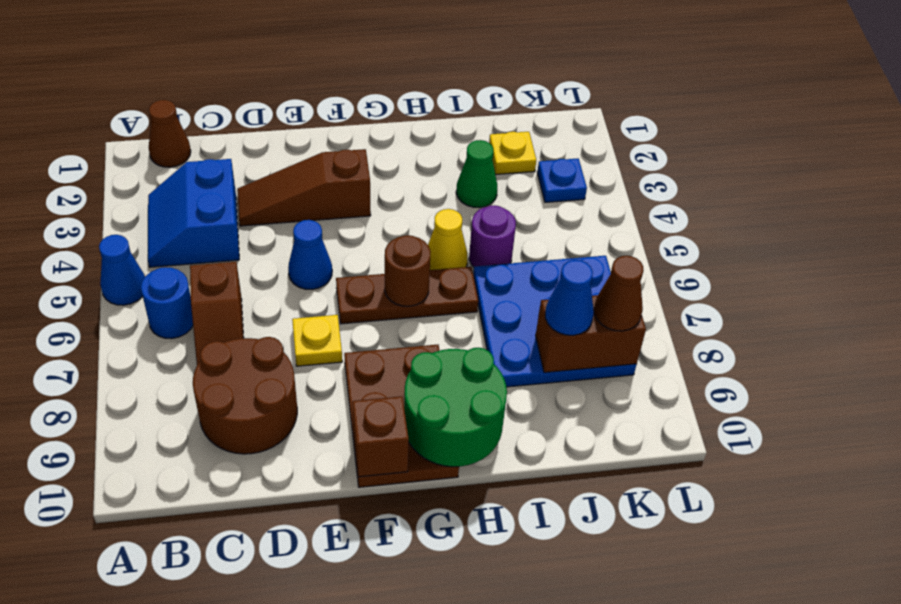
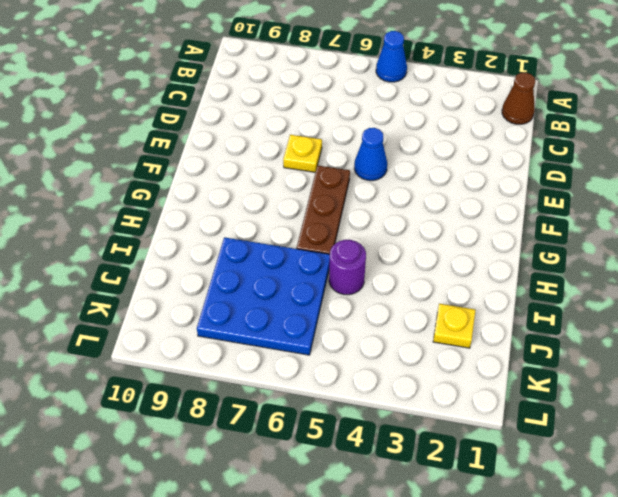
none -> blue slope B3:C4 level 1 top C
none -> blue round brick B6 level 1
none -> brown slope C6:C7 level 1 top 6

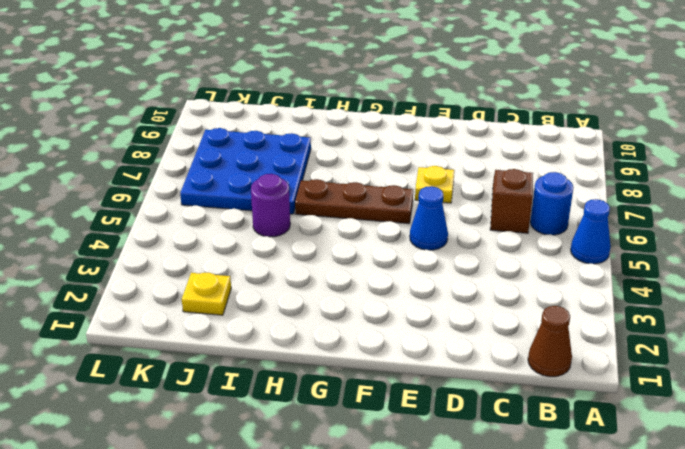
none -> blue slope B3:C4 level 1 top C
none -> brown round brick C8:D9 level 1
none -> brown slope D3:F3 level 1 top F

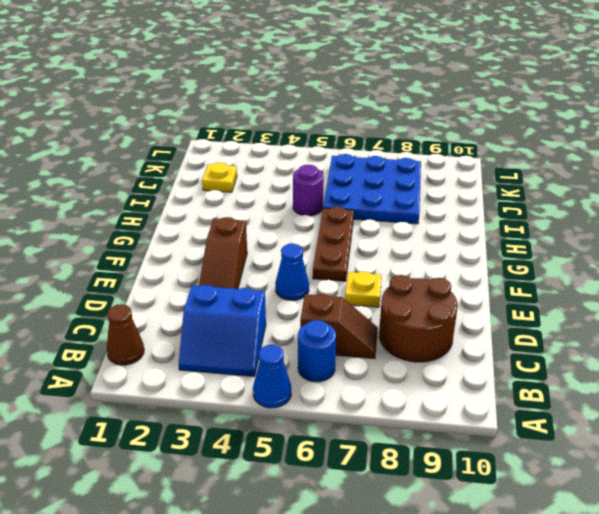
none -> brown plate F8:G10 level 1
none -> yellow cone H5 level 1
none -> green cone I3 level 1

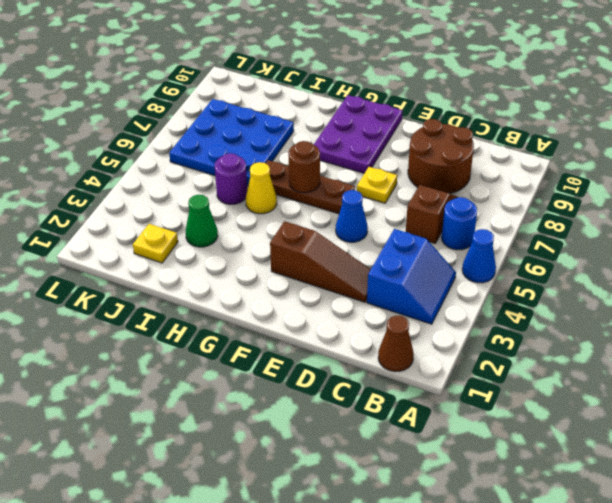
purple plate F8:G10 level 1 -> brown plate F8:G10 level 1
none -> blue plate K3 level 1
none -> brown brick F10 level 2
none -> green round brick G9:H10 level 2

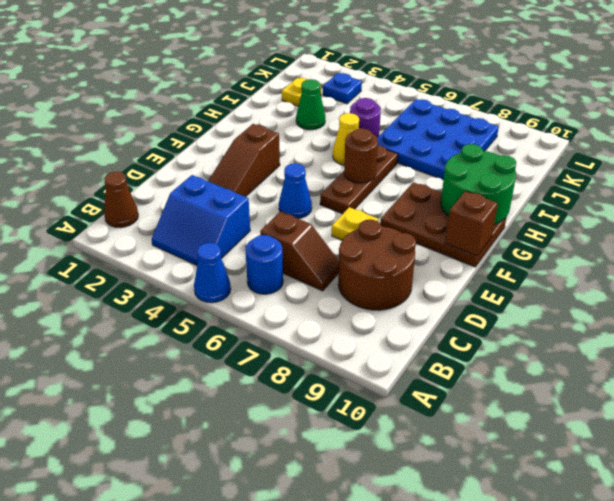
none -> brown brick J8:K8 level 2
none -> blue cone J8 level 3
none -> brown cone K8 level 3

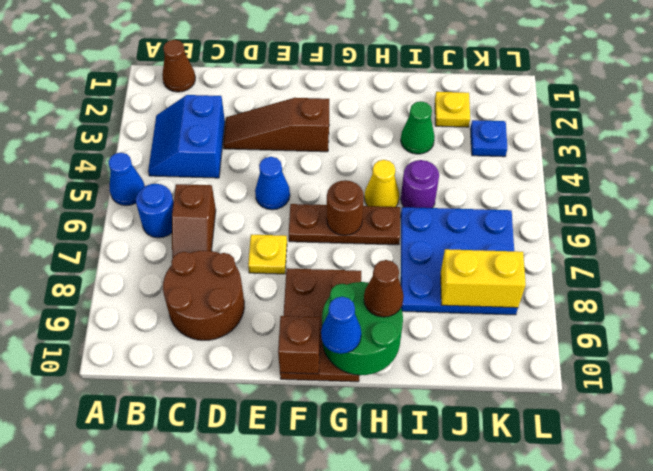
blue cone G10 level 3 -> blue cone J8 level 3
brown cone H9 level 3 -> brown cone K8 level 3
yellow brick J8:K8 level 2 -> brown brick J8:K8 level 2

